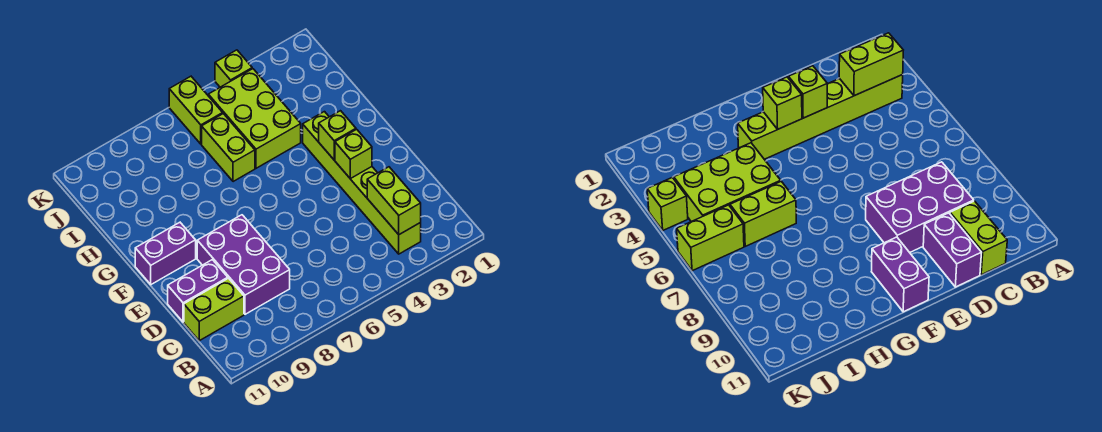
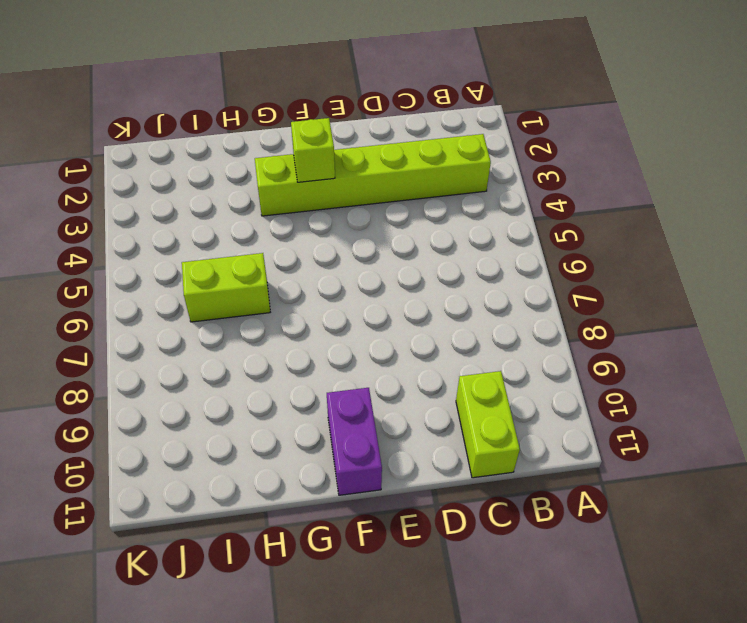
none -> purple brick C8:E9 level 1
none -> purple brick D10:D11 level 1
none -> lime brick H4:J5 level 1

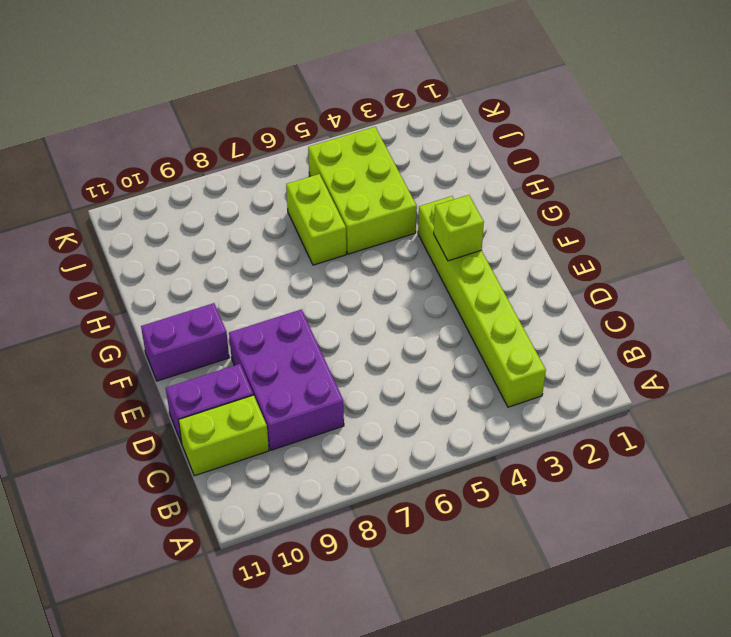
none -> lime brick J6:K6 level 1
none -> lime brick K4 level 1
none -> lime brick B3:C3 level 2

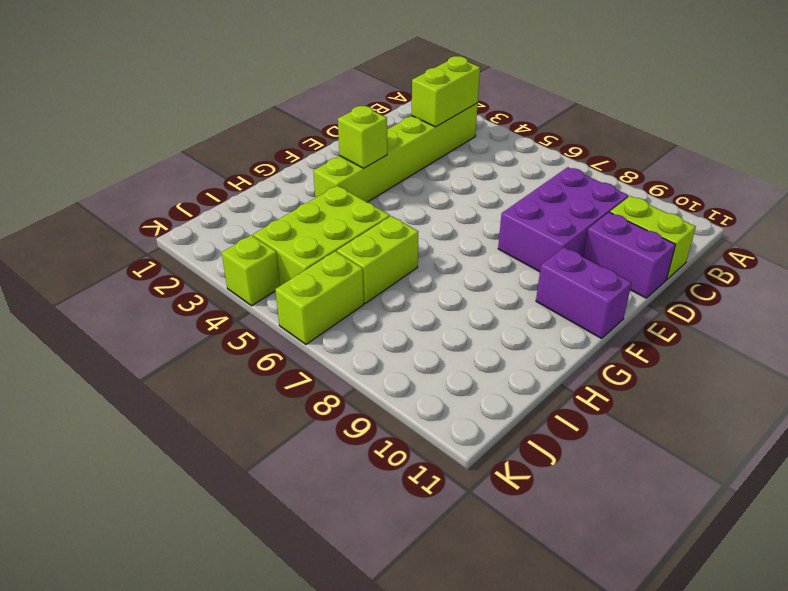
none -> lime brick E3 level 2

